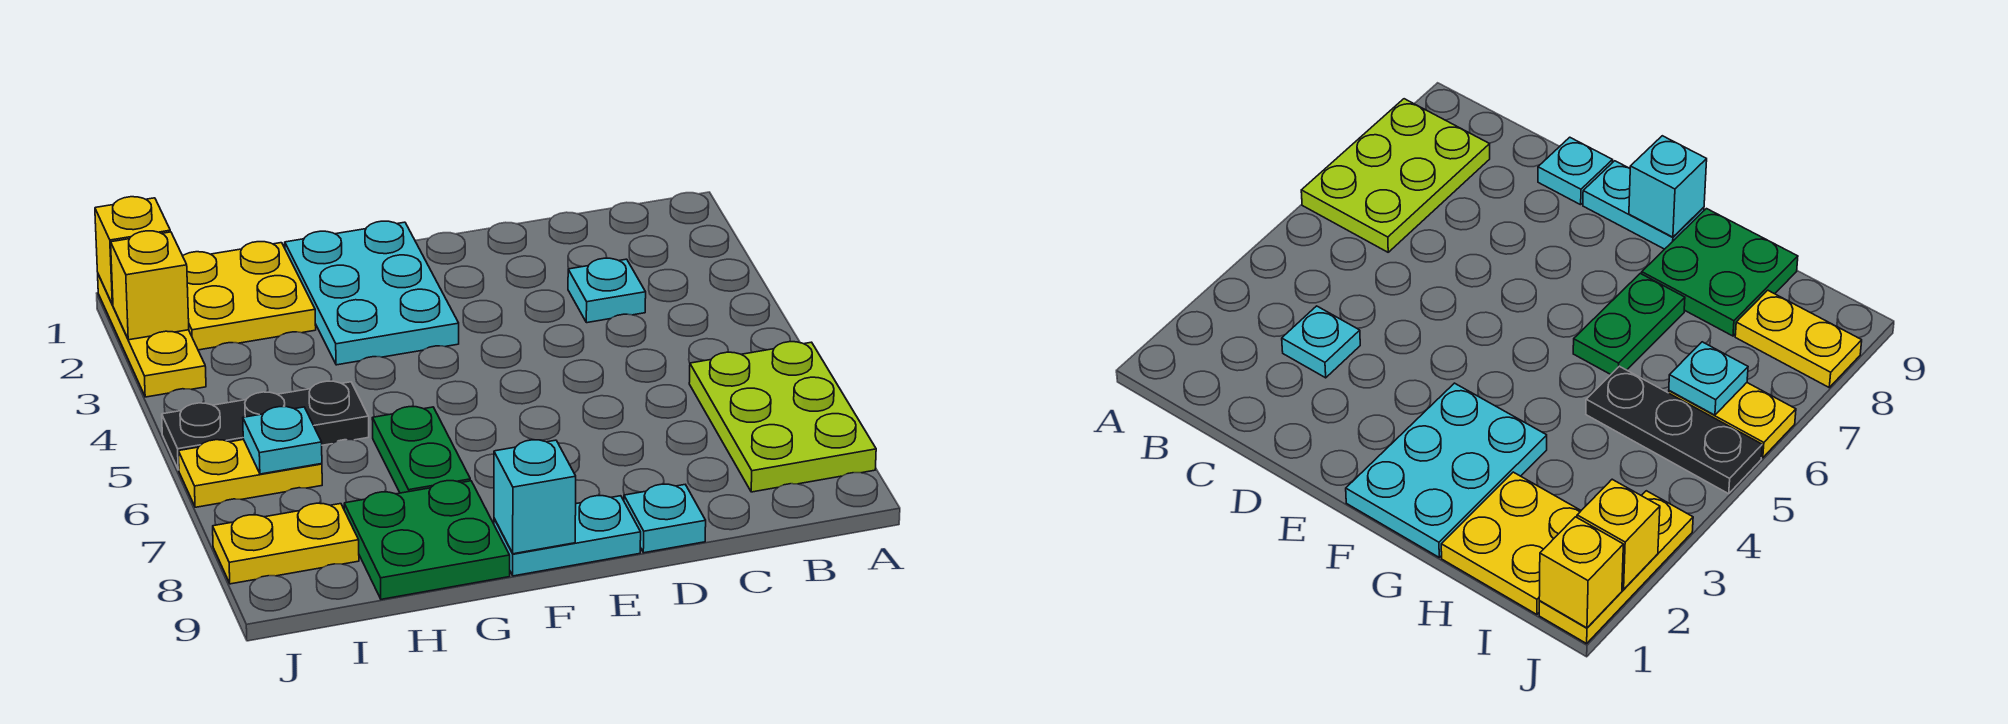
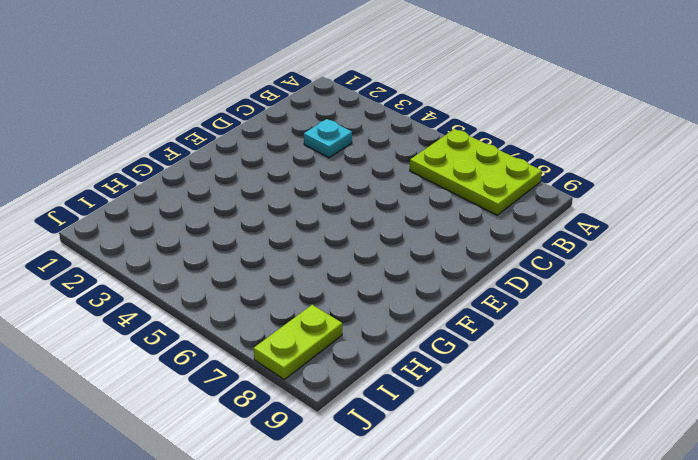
lime plate I8:J8 level 1 -> yellow plate I8:J8 level 1
none -> cyan plate D9 level 1
none -> cyan plate E9:F9 level 1
none -> cyan plate F1:G3 level 1

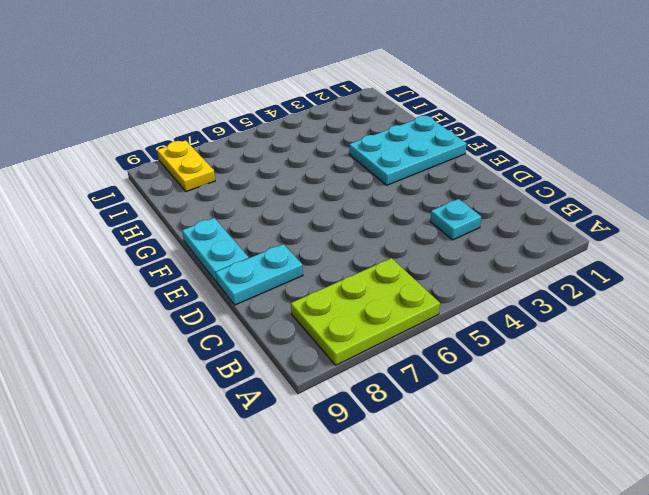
cyan plate D8:D9 level 1 -> cyan plate D9 level 1
none -> green plate G6:G7 level 1
none -> green plate G8:H9 level 1
none -> yellow plate H1:I2 level 1

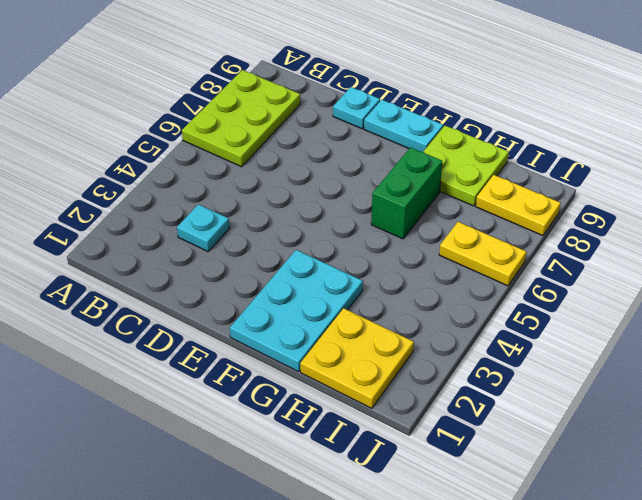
green brick G6:G7 level 1 -> green plate G6:G7 level 1
lime plate G8:H9 level 1 -> green plate G8:H9 level 1
none -> black plate H5:J5 level 1
none -> yellow plate J1:J3 level 1
none -> cyan brick F9 level 2

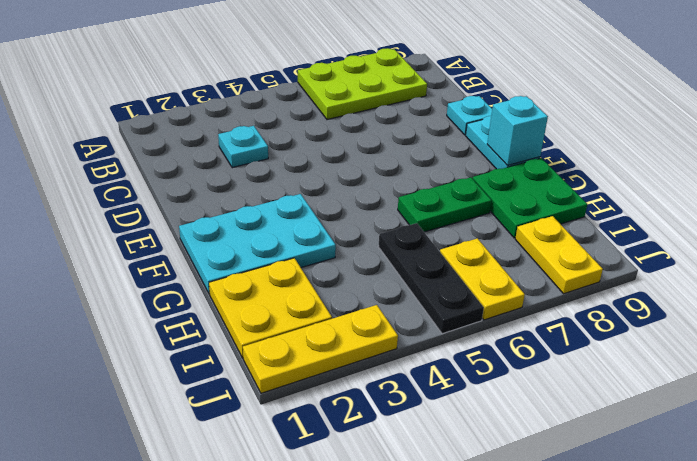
none -> cyan plate I6 level 2
none -> yellow brick J1 level 2
none -> yellow brick J2 level 2

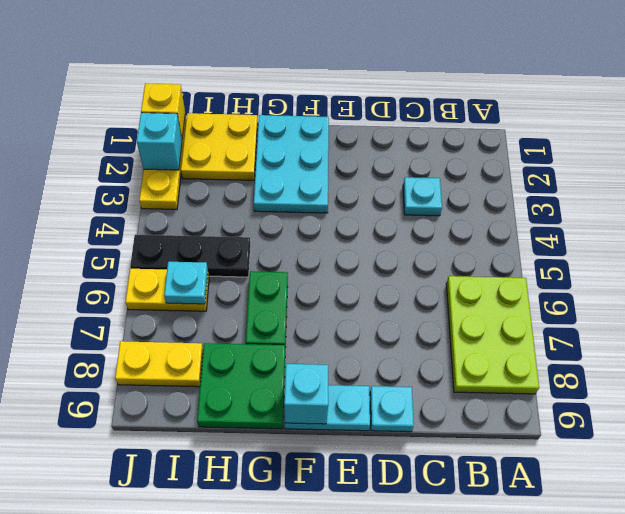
cyan brick J2 level 2 -> yellow brick J2 level 2

